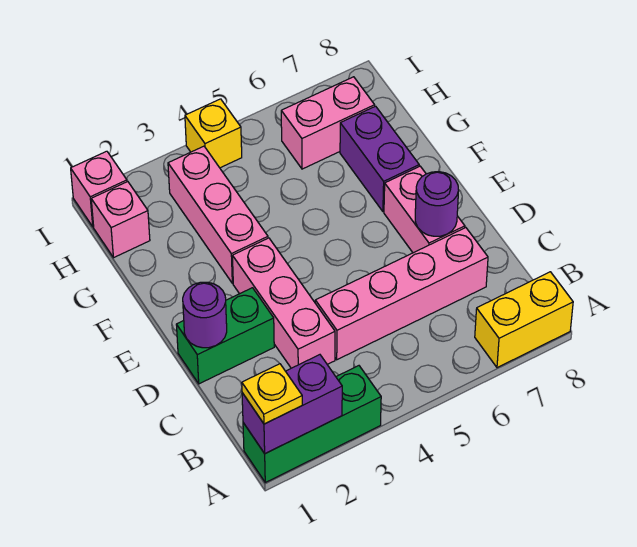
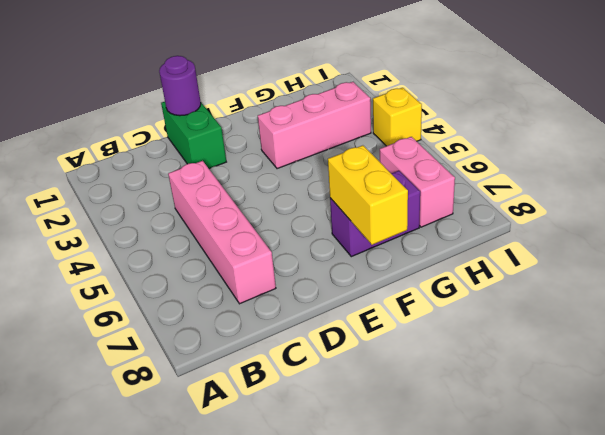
yellow brick F7:F8 level 2 -> yellow brick A7:A8 level 1
none -> green brick A1:A3 level 1
none -> pink brick C3:E3 level 1
none -> pink brick D7:E7 level 1

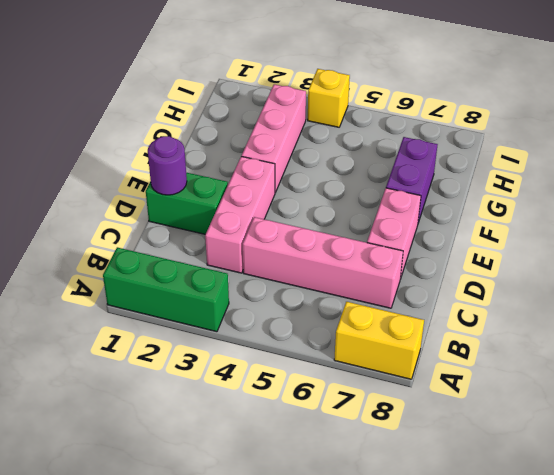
none -> pink brick H1 level 1
none -> pink brick H6:H7 level 1
none -> pink brick I1 level 1

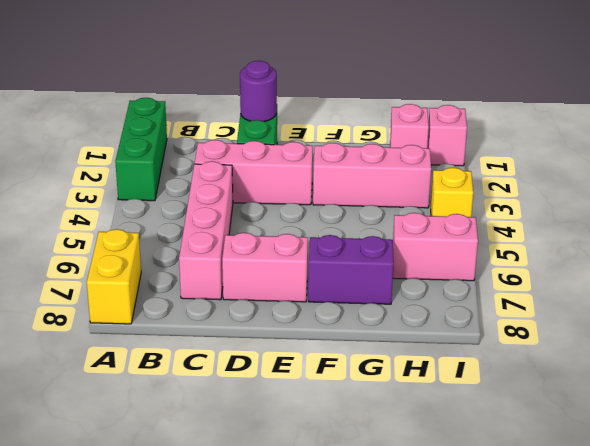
pink brick H6:I6 level 1 -> pink brick H6:H7 level 1
none -> purple brick A1:A2 level 2
none -> purple round brick D7 level 2
none -> yellow plate A1 level 3

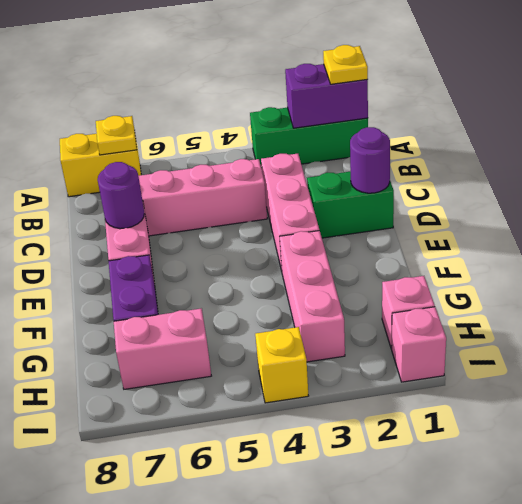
yellow plate A7 level 2 -> none

